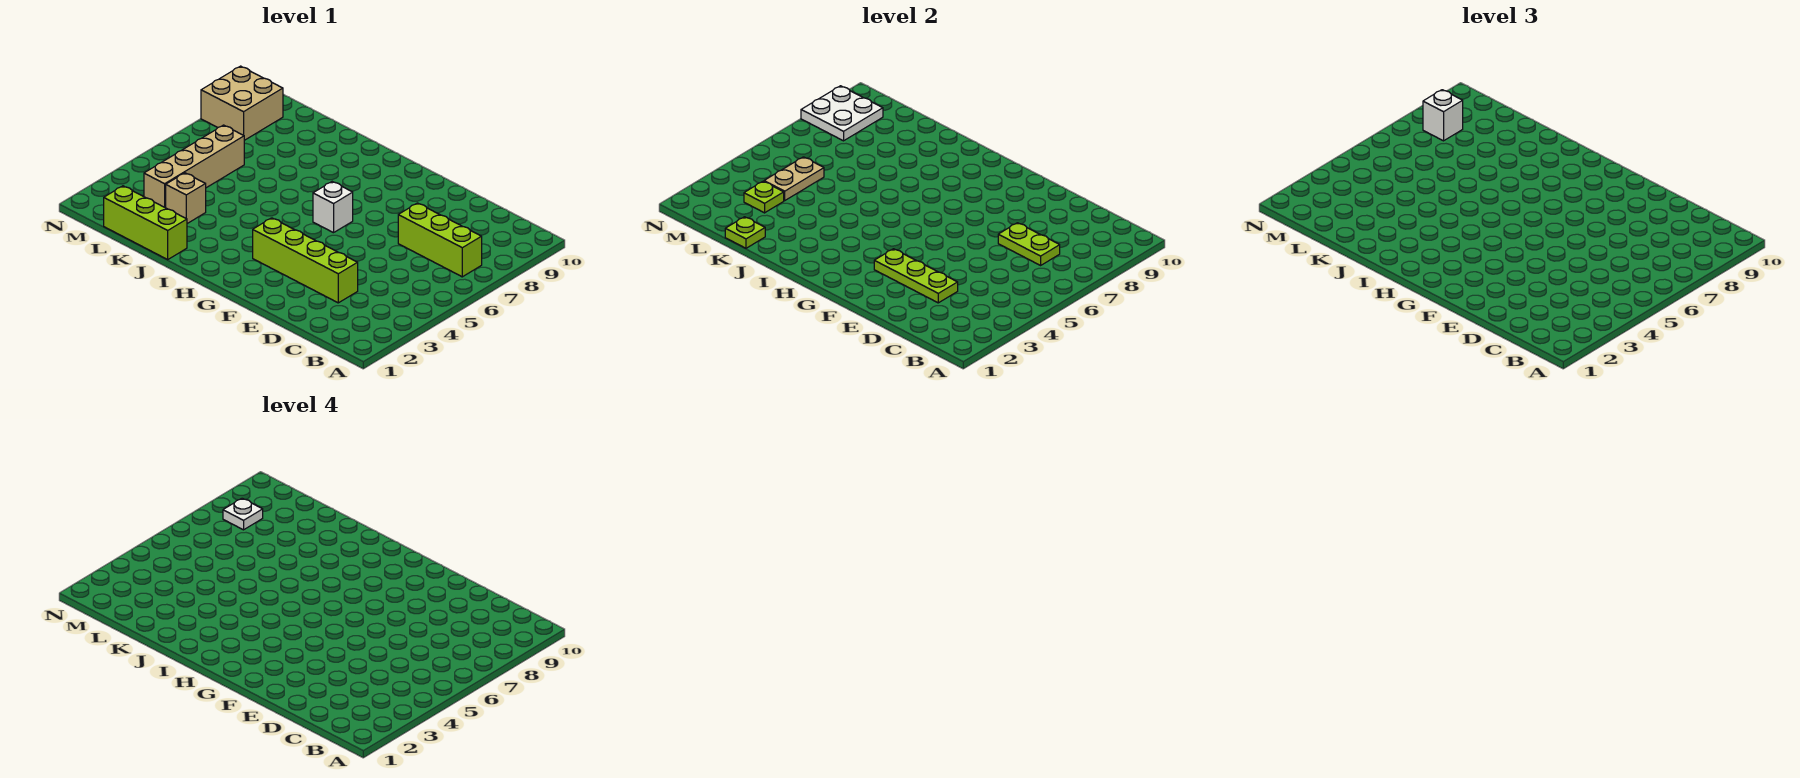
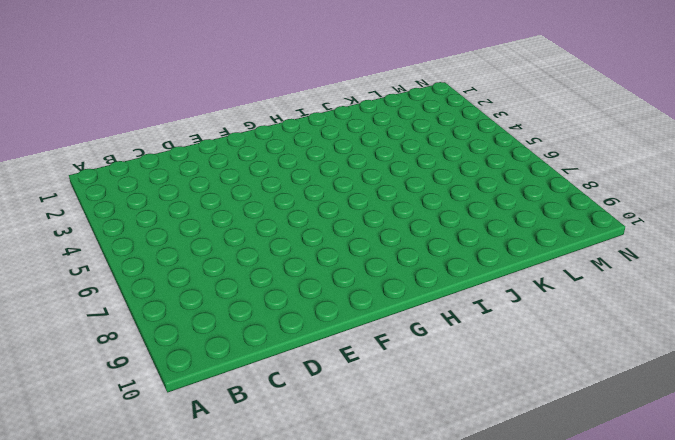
none -> lime brick B7:D7 level 1
none -> lime brick D3:G3 level 1
none -> white brick G6 level 1

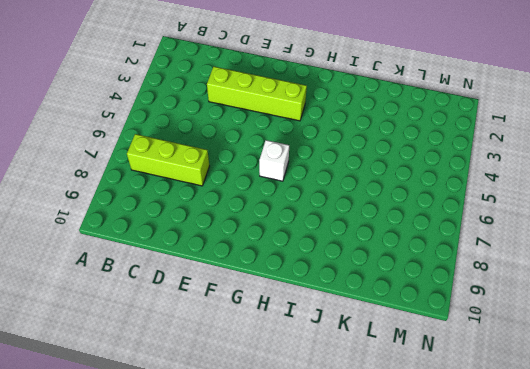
none -> lime brick J1:L1 level 1
none -> tan brick K3 level 1
none -> tan brick L3:L6 level 1

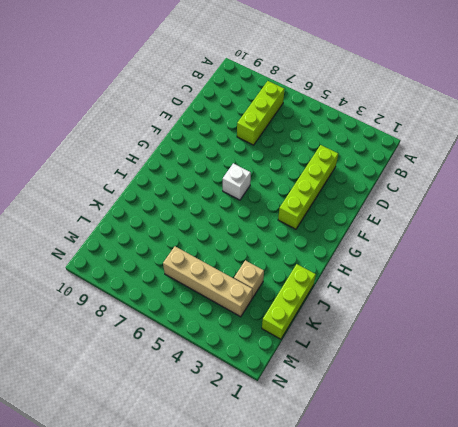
none -> tan brick M8:N9 level 1
none -> lime plate C7:D7 level 2
none -> lime plate D3:F3 level 2

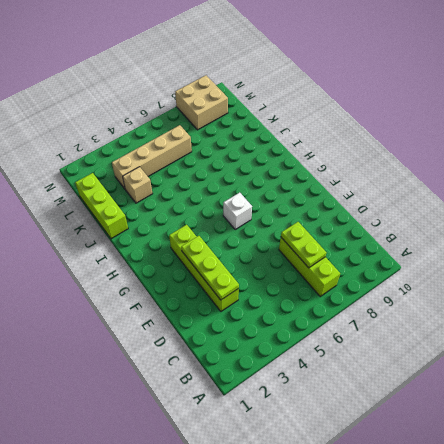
none -> lime plate K1 level 2
none -> lime plate L3 level 2
none -> tan plate L4:L5 level 2

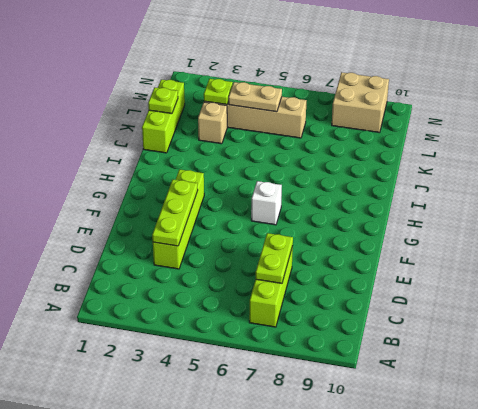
none -> white plate M8:N9 level 2
none -> white brick M8 level 3
none -> white plate M8 level 4

